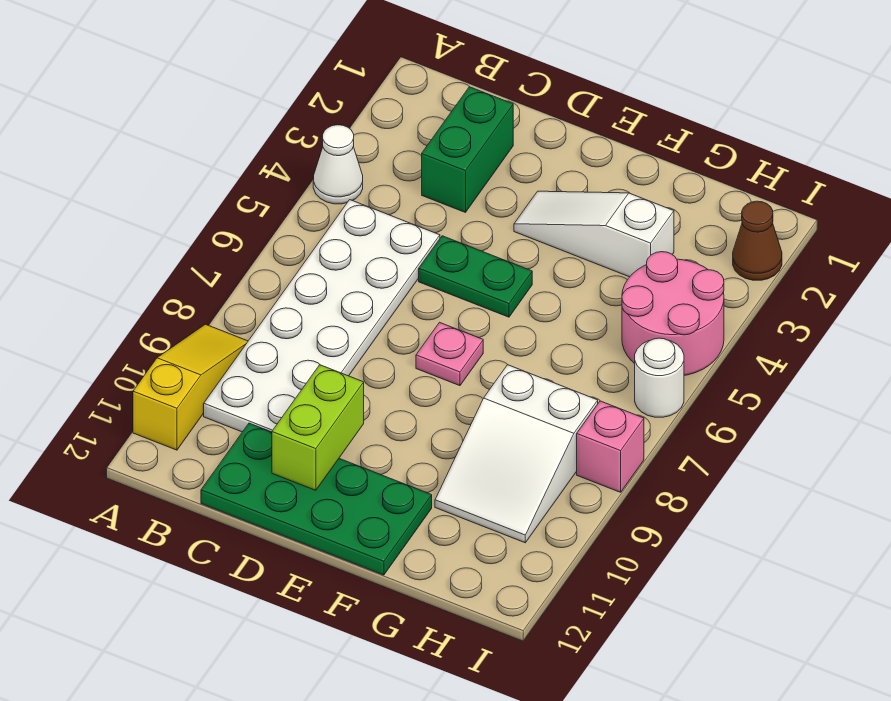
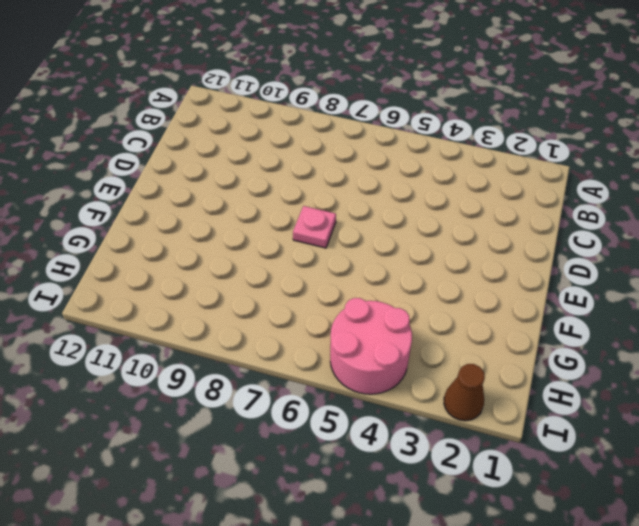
none -> white cone A4 level 1
none -> yellow slope A9:A11 level 1 top 11
none -> white plate B5:C10 level 1

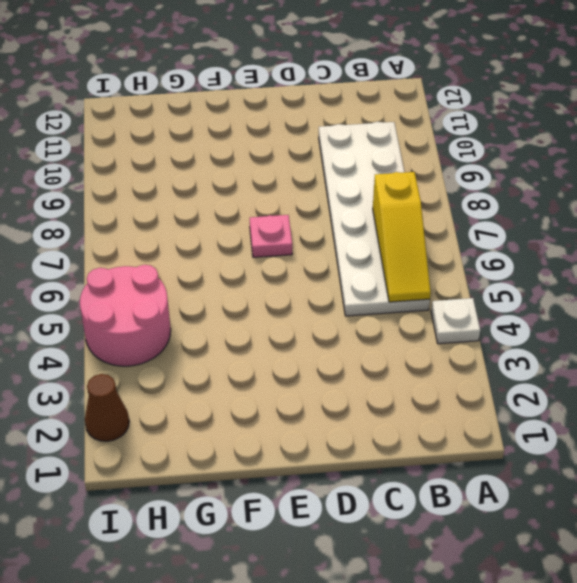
white plate A4 level 1 -> white cone A4 level 1
yellow slope B5:B7 level 2 top 7 -> yellow slope A9:A11 level 1 top 11
none -> green brick C2:C3 level 1
none -> green plate C11:F12 level 1
none -> green plate D5:E5 level 1

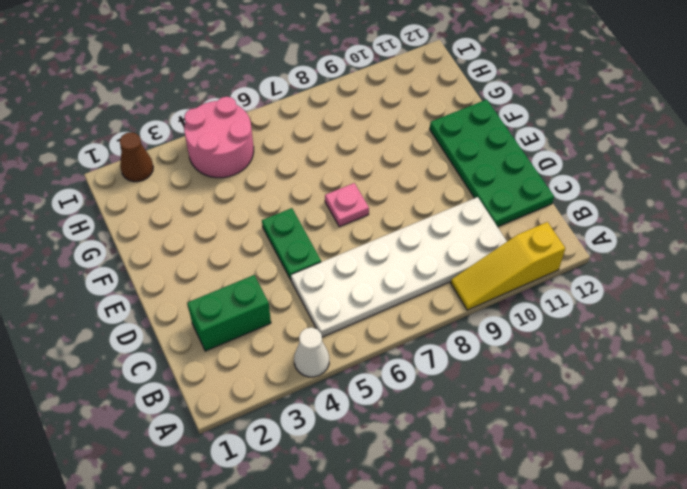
none -> white slope E3:G3 level 1 top G
none -> white slope G8:H10 level 1 top 8
none -> white round brick I6 level 1

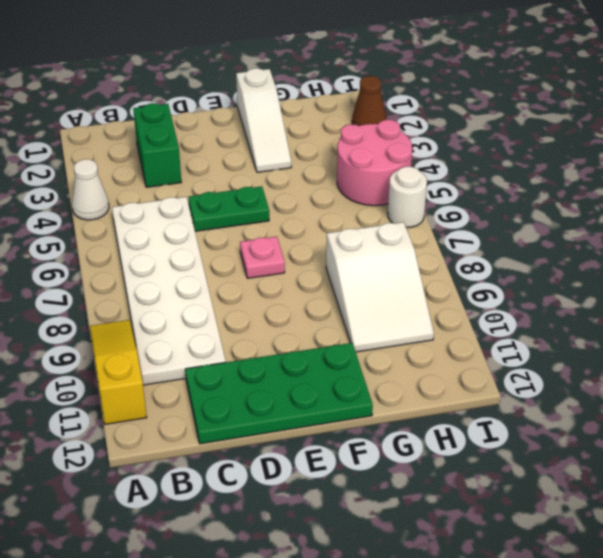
white slope F1:F3 level 1 top 1 -> white slope E3:G3 level 1 top G
none -> pink brick I8 level 1
none -> lime brick D10:D11 level 2

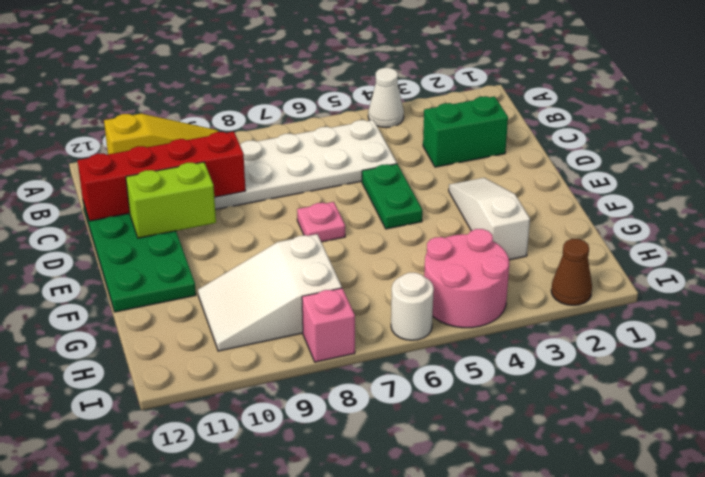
red brick C9:C12 level 2 -> none

